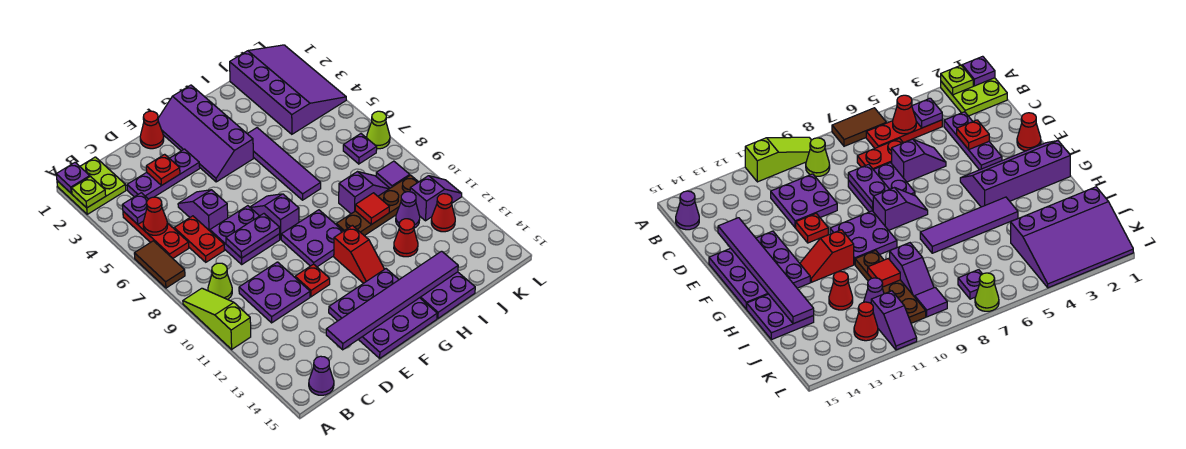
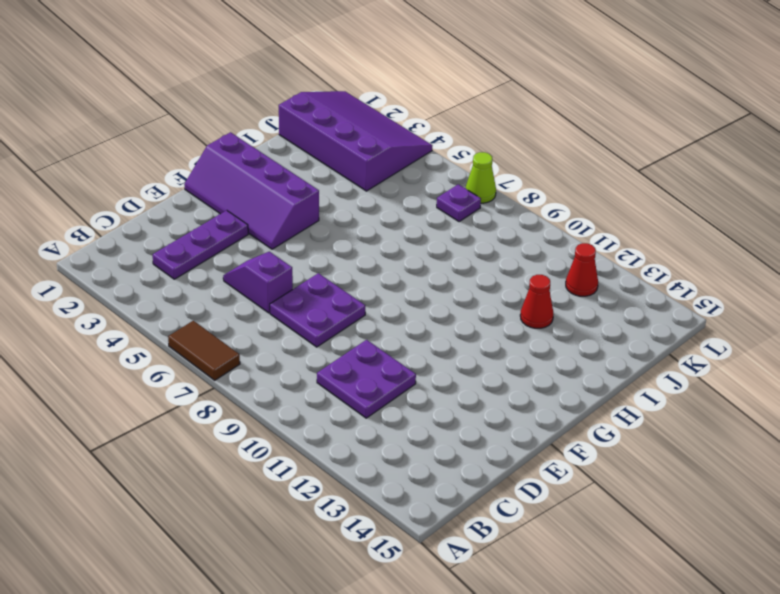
none -> lime plate A1:B2 level 1
none -> lime slope A9:A11 level 1 top 11
none -> red plate B4:B6 level 1
none -> lime cone B9 level 1

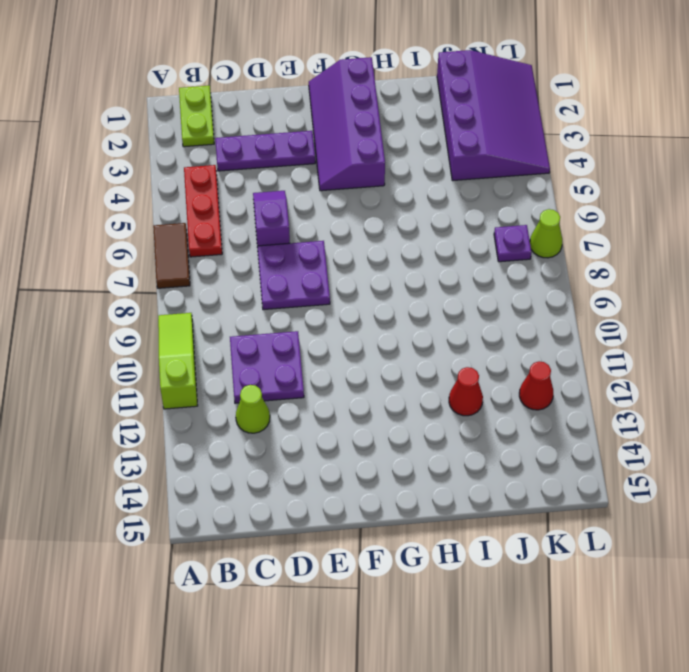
lime plate B1:B2 level 1 -> lime plate A1:B2 level 1
lime cone C12 level 1 -> lime cone B9 level 1
none -> purple cone B15 level 1
none -> red plate C6:C7 level 1
none -> red cone E1 level 1
none -> red plate E11 level 1

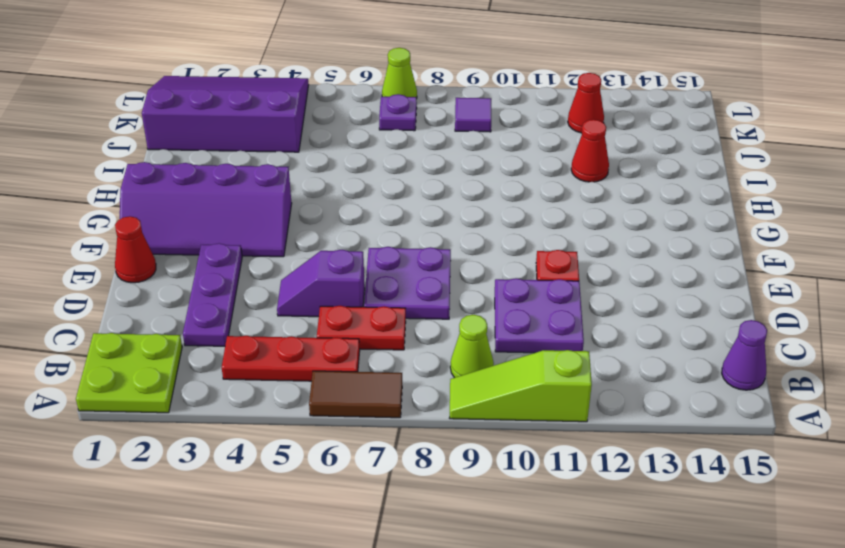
none -> purple plate E13:G15 level 1
none -> purple slope F7:F8 level 1 top 8
none -> purple plate F9:G10 level 1
none -> red slope G11:G12 level 1 top 11

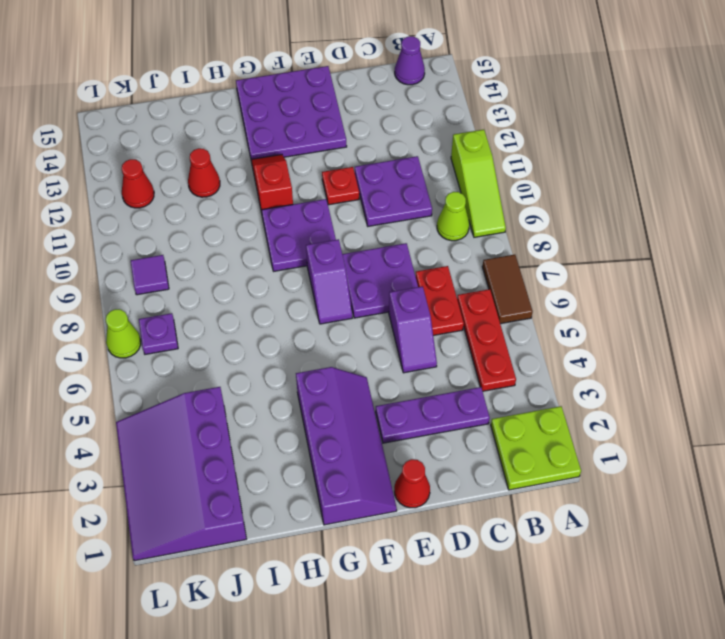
none -> purple tile H4:H7 level 1
none -> brown plate H10:K10 level 1
none -> purple plate H14:I15 level 1
none -> purple slope I9:J9 level 1 top I

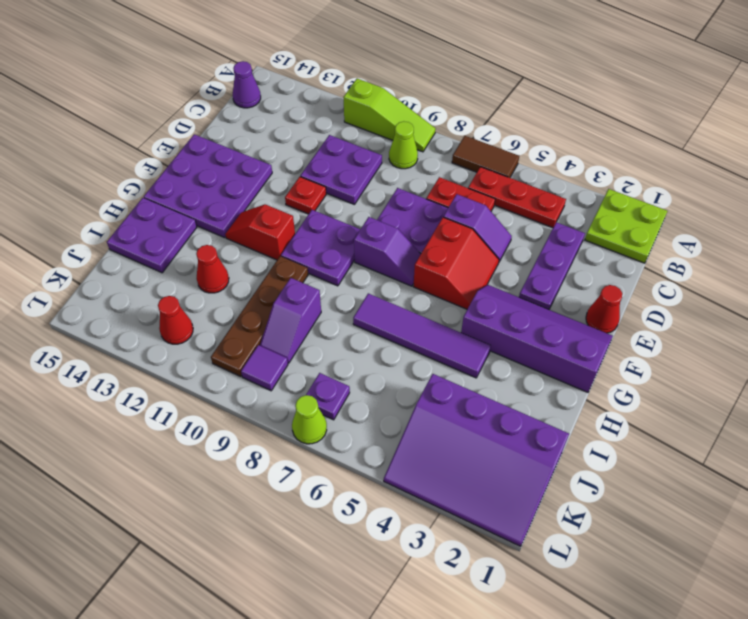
red slope E5:F6 level 1 top 6 -> none
none -> purple cone J11 level 1
none -> purple slope K11:L11 level 1 top K
none -> purple plate A1 level 2
none -> lime plate A2 level 2

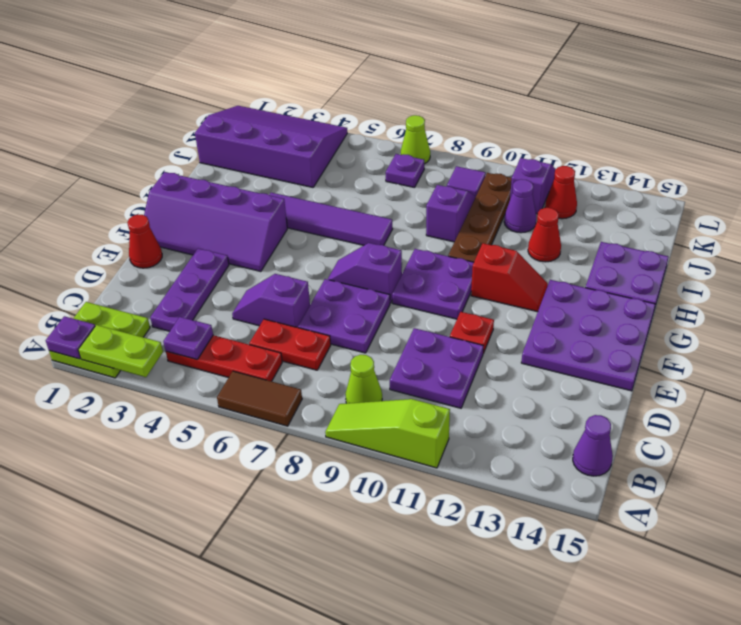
lime plate A2:A3 level 2 -> lime plate A2 level 2
none -> red cone B5 level 2
none -> red plate D3 level 2
none -> purple plate D8:E8 level 2
none -> purple tile D14:I14 level 2

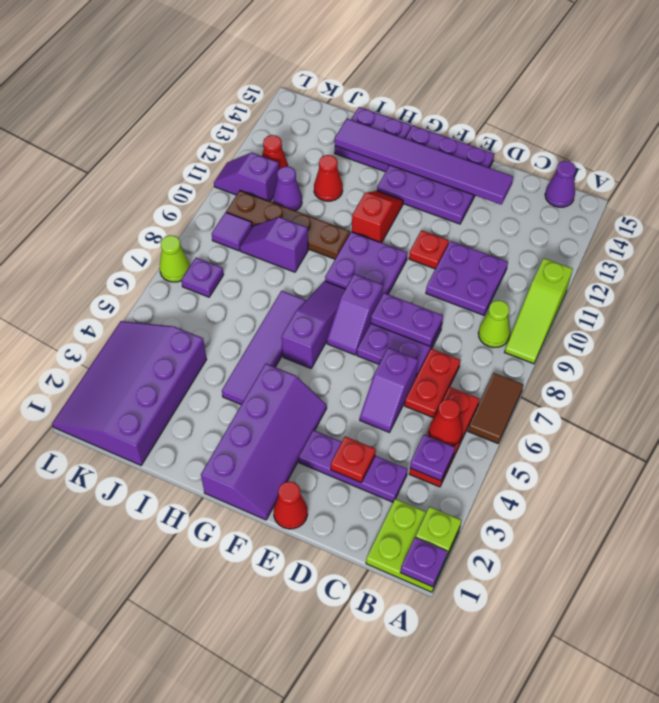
purple slope G6:G8 level 1 top 6 -> none
none -> red tile I10 level 2

